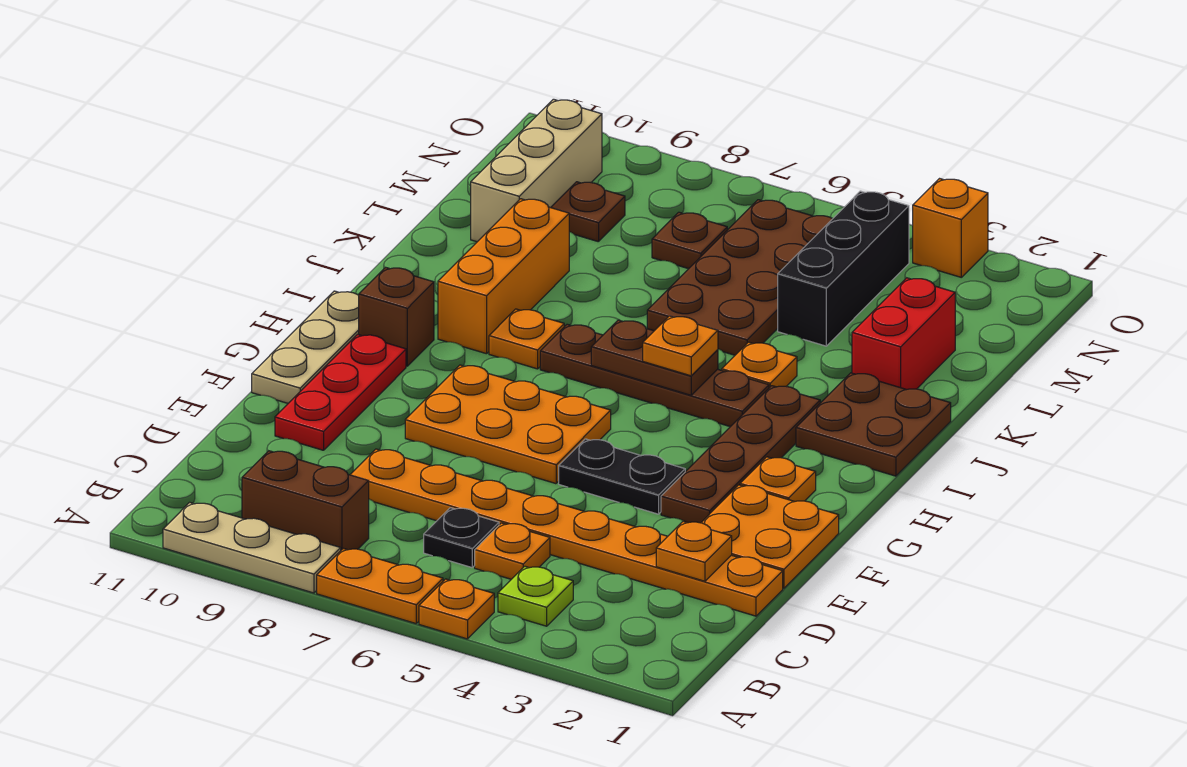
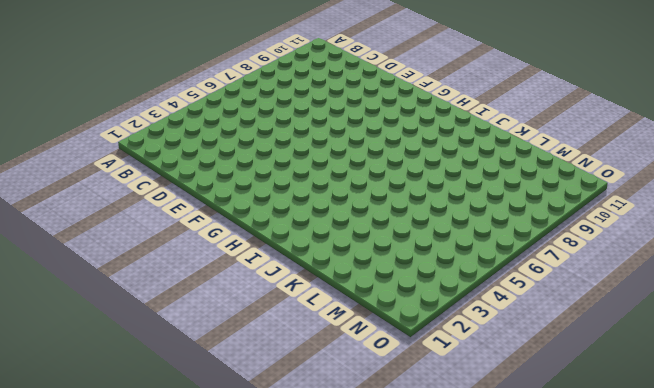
none -> orange plate A5 level 1
none -> orange plate A6:A7 level 1
none -> tan plate A8:A10 level 1
none -> lime plate B4 level 1

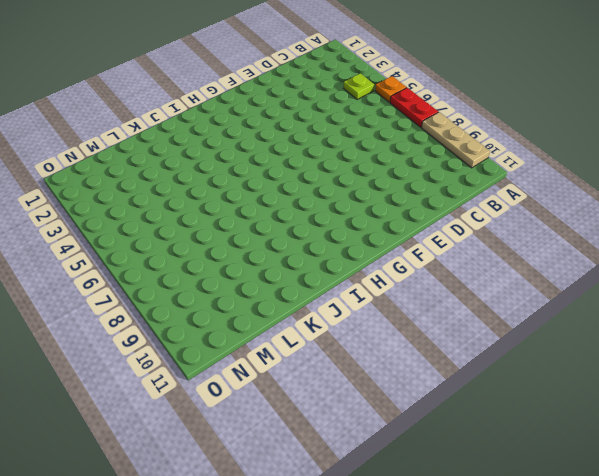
red plate A6:A7 level 1 -> orange plate A6:A7 level 1
none -> brown brick B8:B9 level 1
none -> orange plate C5 level 1
none -> black plate C6 level 1
none -> orange plate D1:D8 level 1

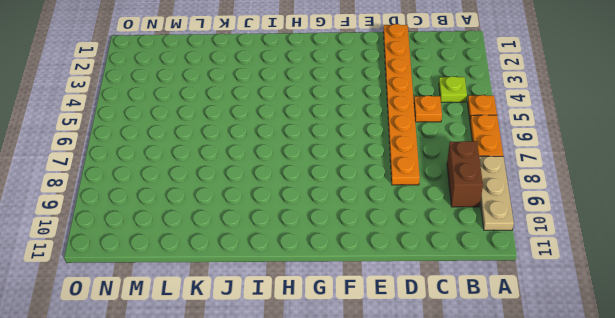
none -> black plate C6 level 1
none -> orange plate E1:F2 level 1
none -> red plate E10:G10 level 1
none -> brown plate F3:I3 level 1

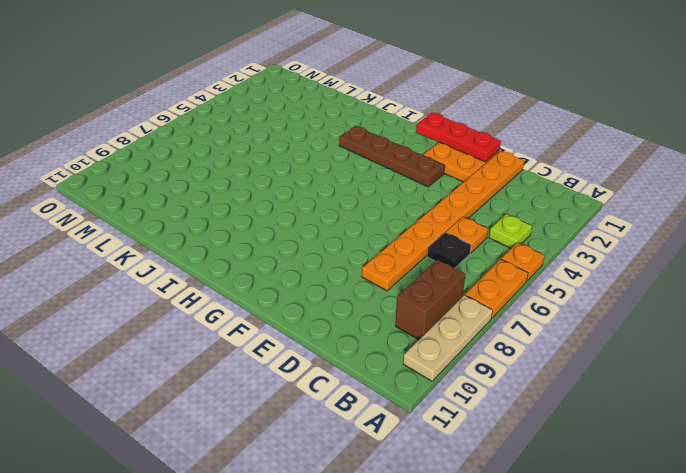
red plate E1:G1 level 2 -> red plate E10:G10 level 1
none -> black plate F4:F5 level 1
none -> orange plate F6:G8 level 1
none -> tan plate F11:H11 level 1
none -> orange plate G2 level 1

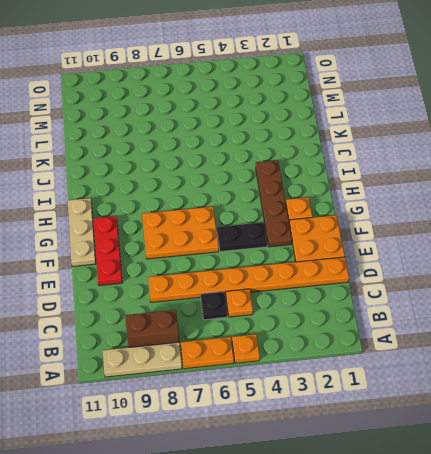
none -> lime plate B4 level 1
none -> brown brick H10 level 1
none -> brown plate I1:J2 level 1
none -> brown plate I4:I7 level 1

